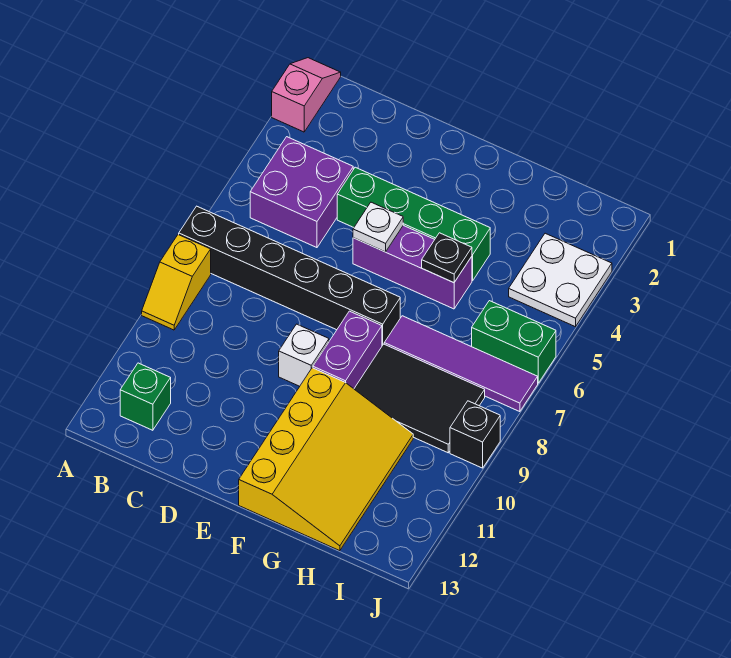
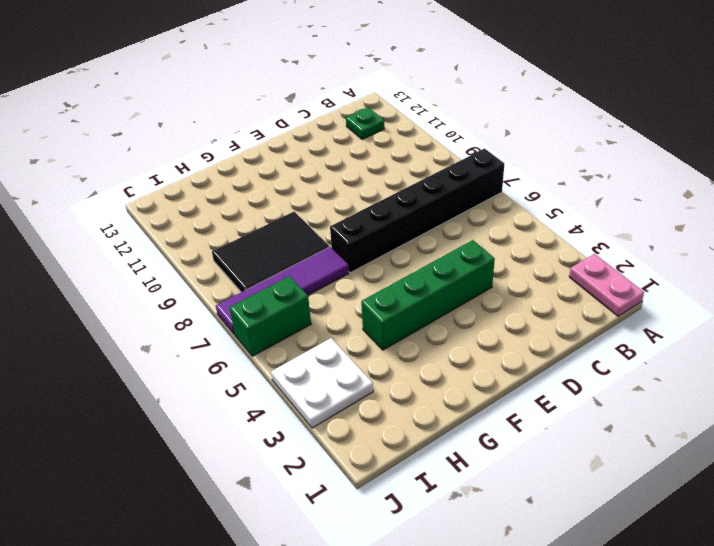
pink plate A1:A2 level 1 -> pink slope A1:A2 level 1 top 2
green plate B12 level 1 -> green brick B12 level 1
none -> yellow slope A8:A9 level 1 top 8
none -> purple brick B4:C5 level 1
none -> purple brick E5:G5 level 1

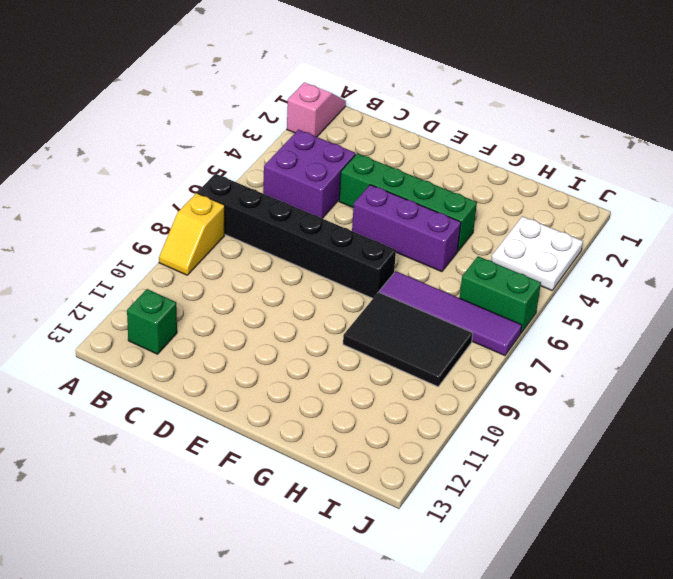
none -> white brick E9 level 1
none -> purple brick F8:F9 level 1
none -> yellow slope F10:H13 level 1 top F

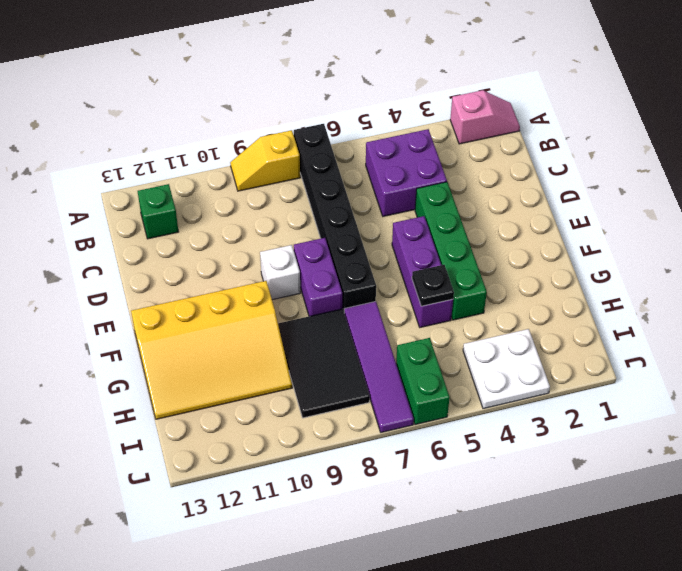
purple brick E8:F8 level 1 -> purple brick F8:F9 level 1
none -> black brick J9 level 1
none -> white plate E5 level 2

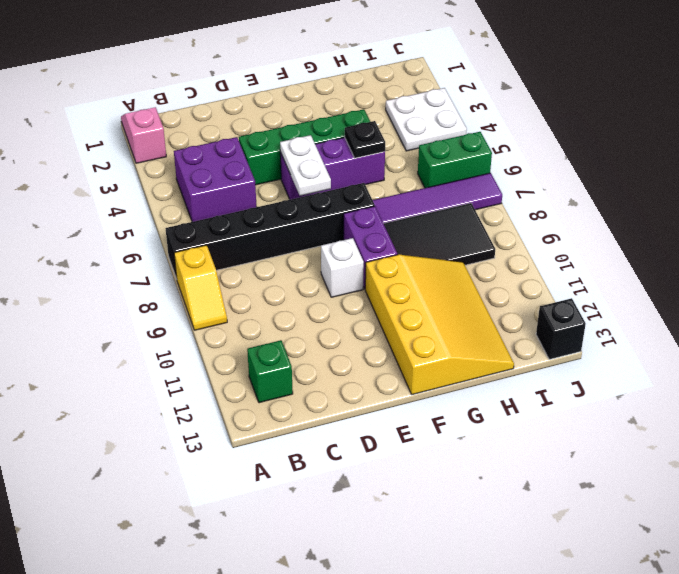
white plate E5:E6 level 2 -> white plate E5 level 2
black brick J13 level 1 -> black brick J9 level 1

